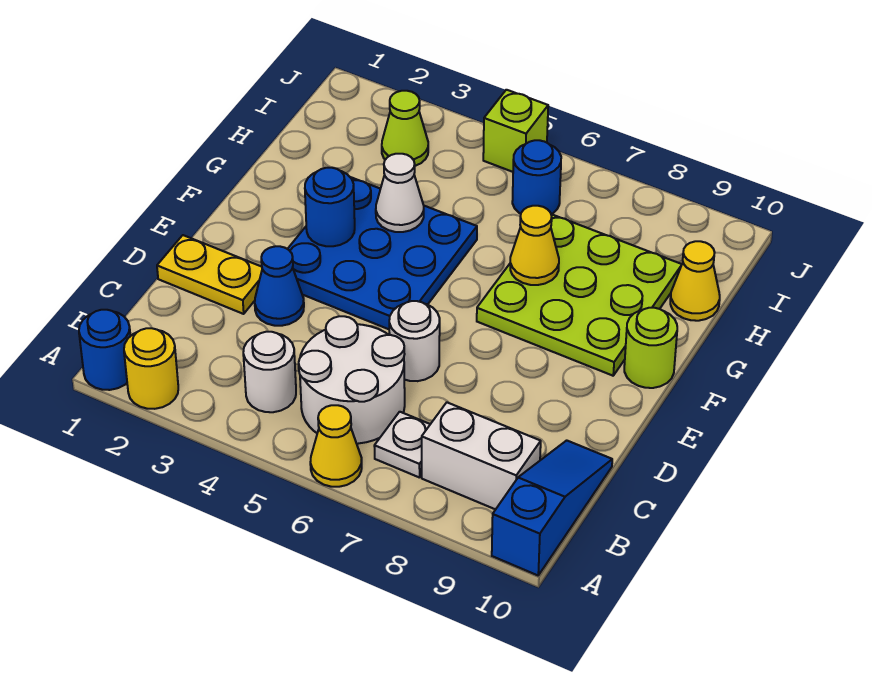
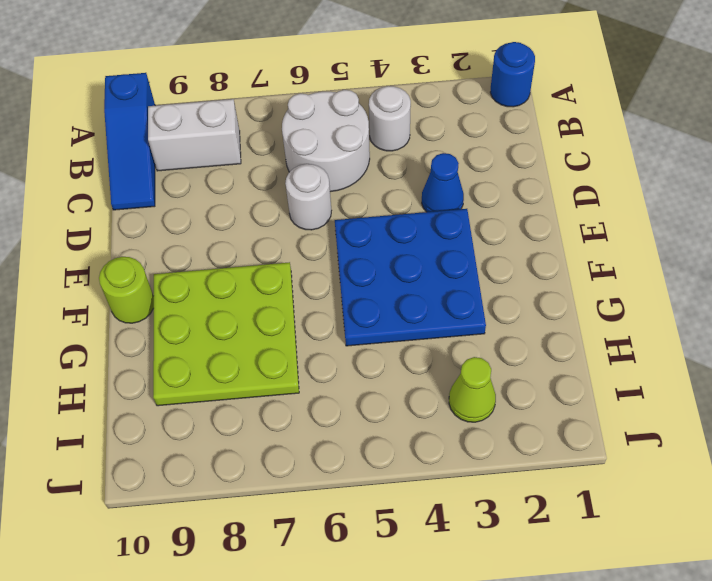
none -> yellow round brick A2 level 1
none -> yellow cone A6 level 1
none -> white plate B7 level 1

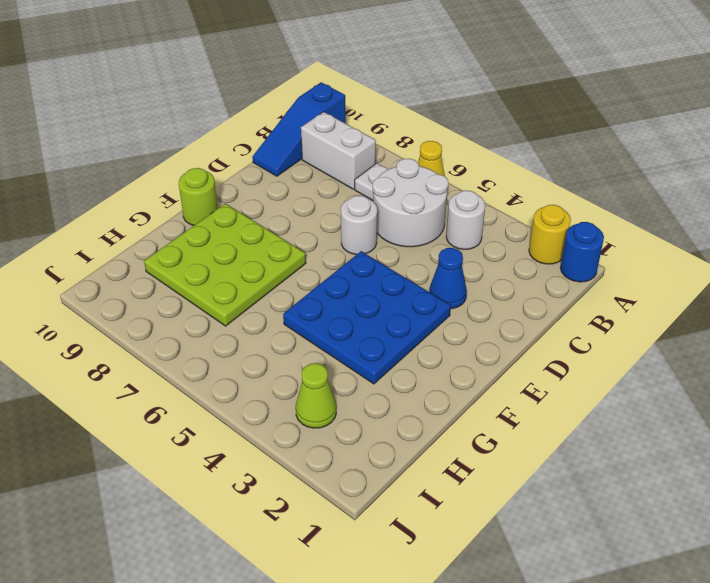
none -> yellow plate D1:D2 level 1
none -> yellow cone H10 level 1
none -> blue round brick I6 level 1

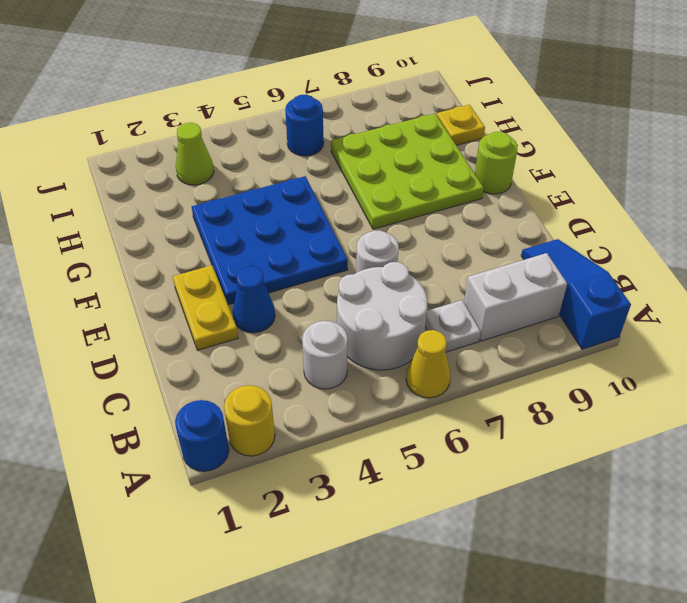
yellow plate D2:E2 level 1 -> yellow plate D1:D2 level 1
yellow plate H10 level 1 -> yellow cone H10 level 1
none -> lime brick J5 level 1
none -> blue round brick F3 level 2
none -> white cone G4 level 2

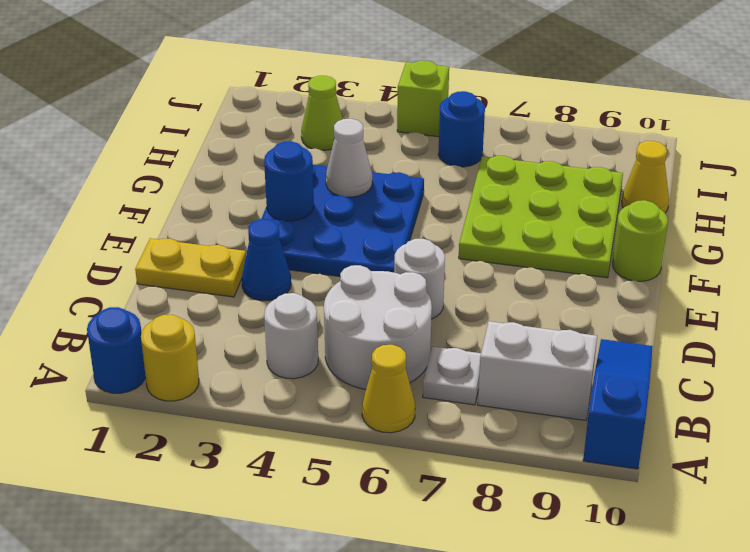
none -> yellow cone G7 level 2

